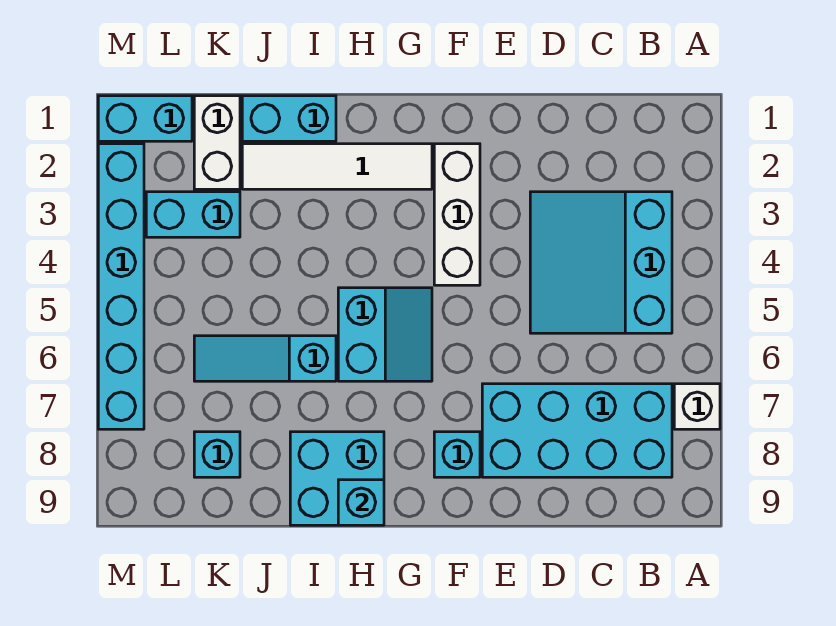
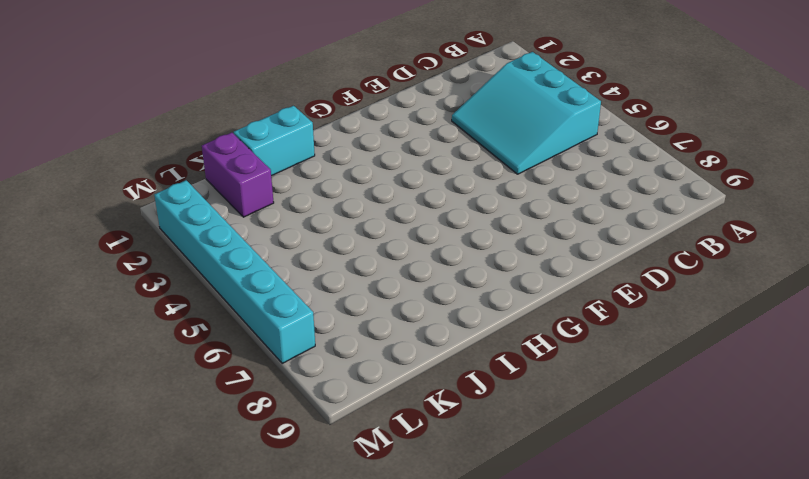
purple brick K1:K2 level 1 -> white brick K1:K2 level 1
none -> white brick A7 level 1
none -> cyan brick B7:E8 level 1
none -> white brick F2:F4 level 1

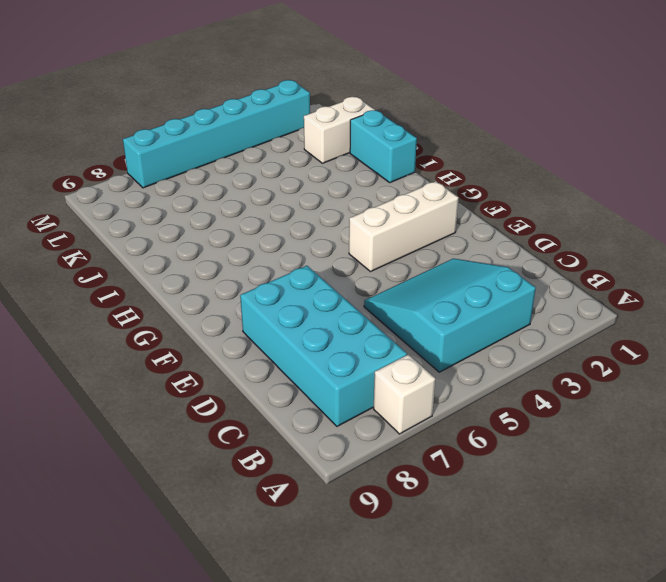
none -> cyan brick F8 level 1
none -> white tile G2:J2 level 1
none -> cyan slope G5:H6 level 1 top H

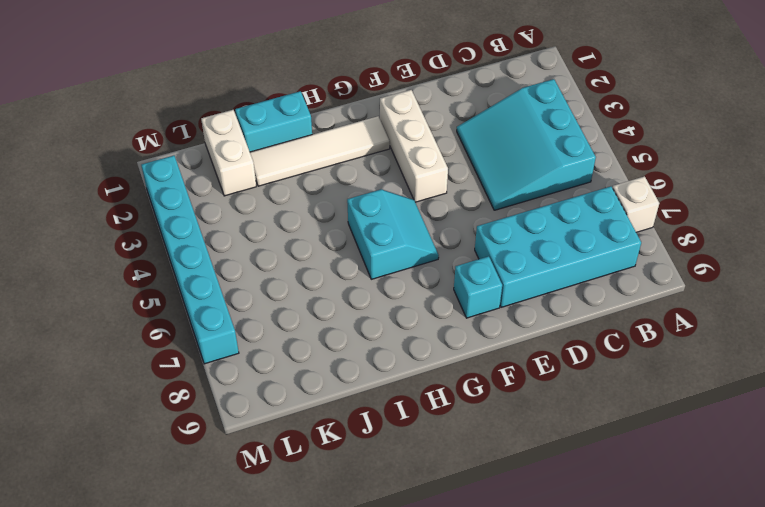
none -> cyan brick H8:I9 level 1
none -> cyan slope I6:K6 level 1 top I
none -> cyan brick K3:L3 level 1

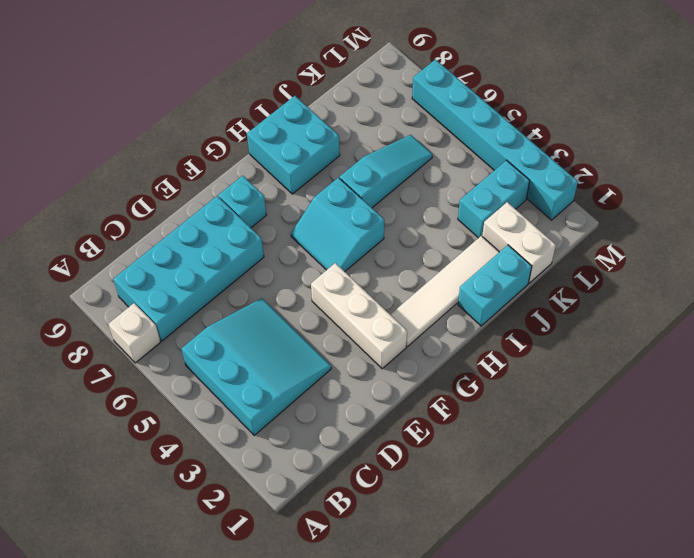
none -> cyan brick K8 level 1
none -> cyan brick L1:M1 level 1
none -> cyan brick H9 level 2

